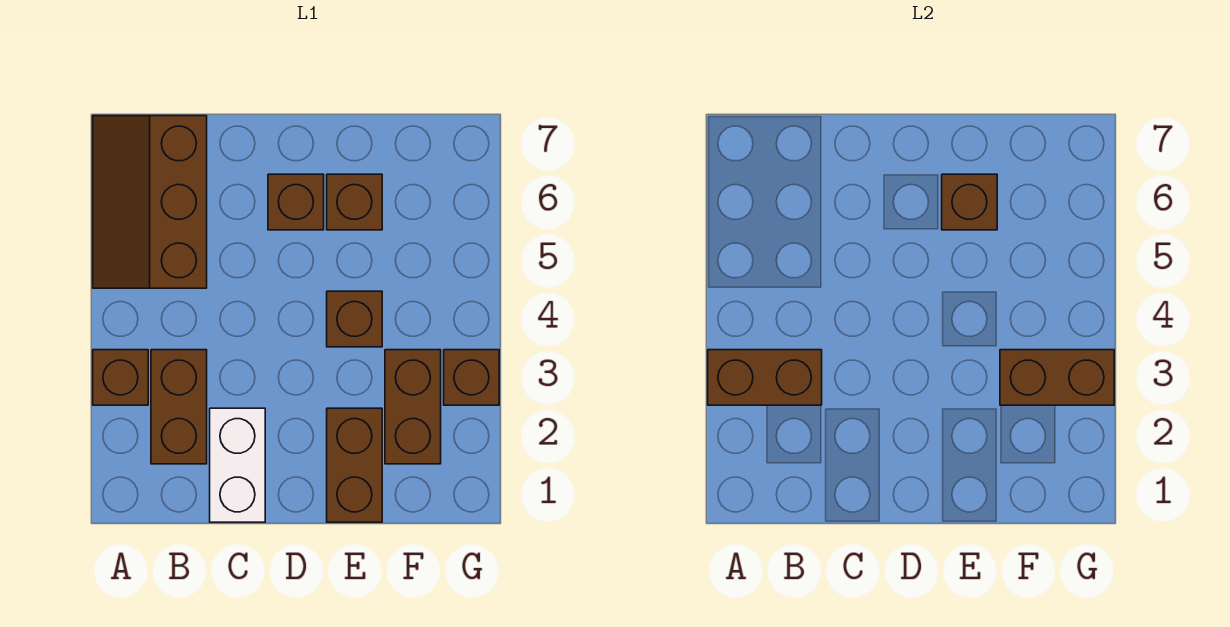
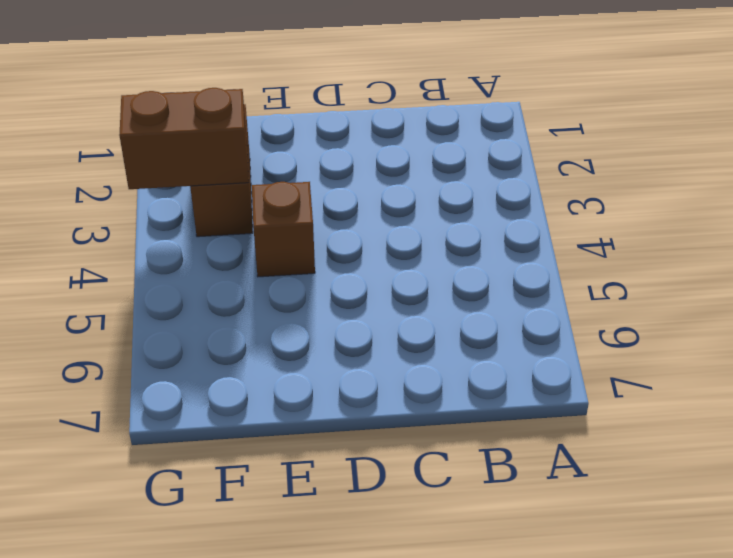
none -> brown brick A3 level 1
none -> brown slope A5:B7 level 1 top B
none -> brown brick B2:B3 level 1

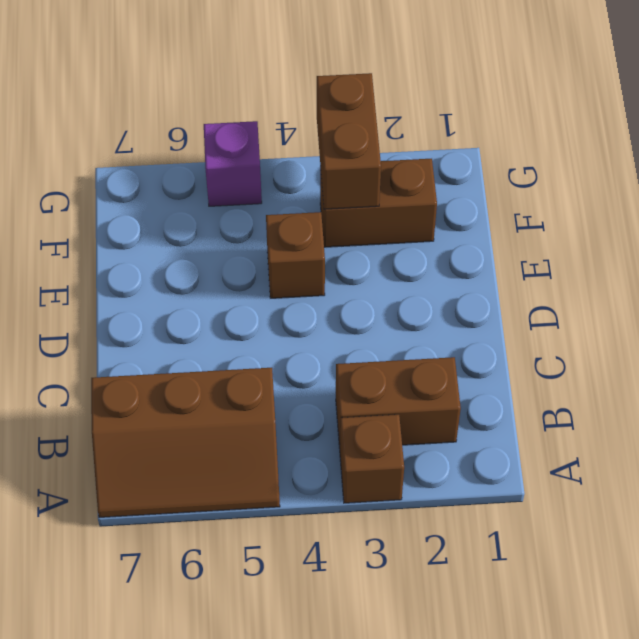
purple brick G5 level 1 -> none
none -> white brick C1:C2 level 1
none -> brown brick D6 level 1
none -> brown brick E1:E2 level 1

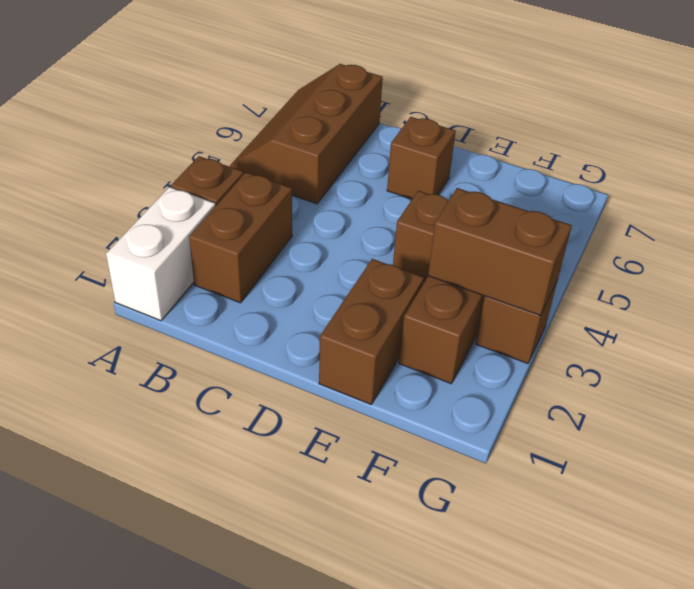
white brick A1:A2 level 1 -> white brick C1:C2 level 1
none -> brown brick E6 level 1
none -> brown brick A3:B3 level 2
none -> brown brick E6 level 2

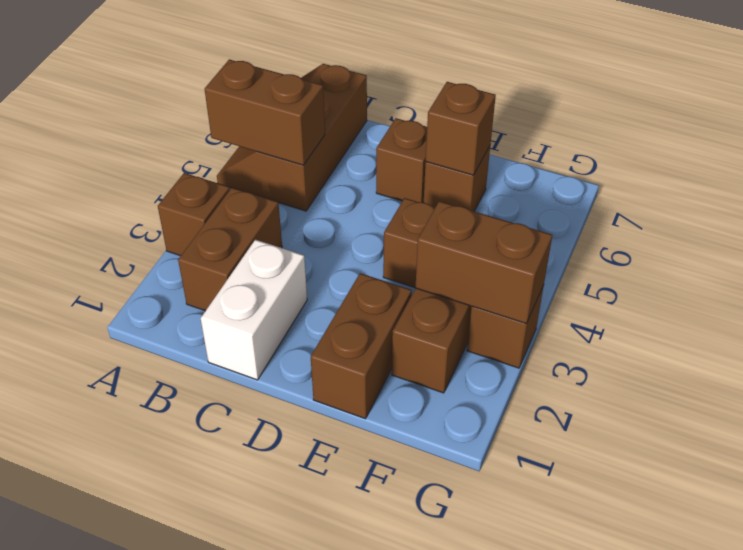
brown brick A5:B5 level 2 -> brown brick A3:B3 level 2

